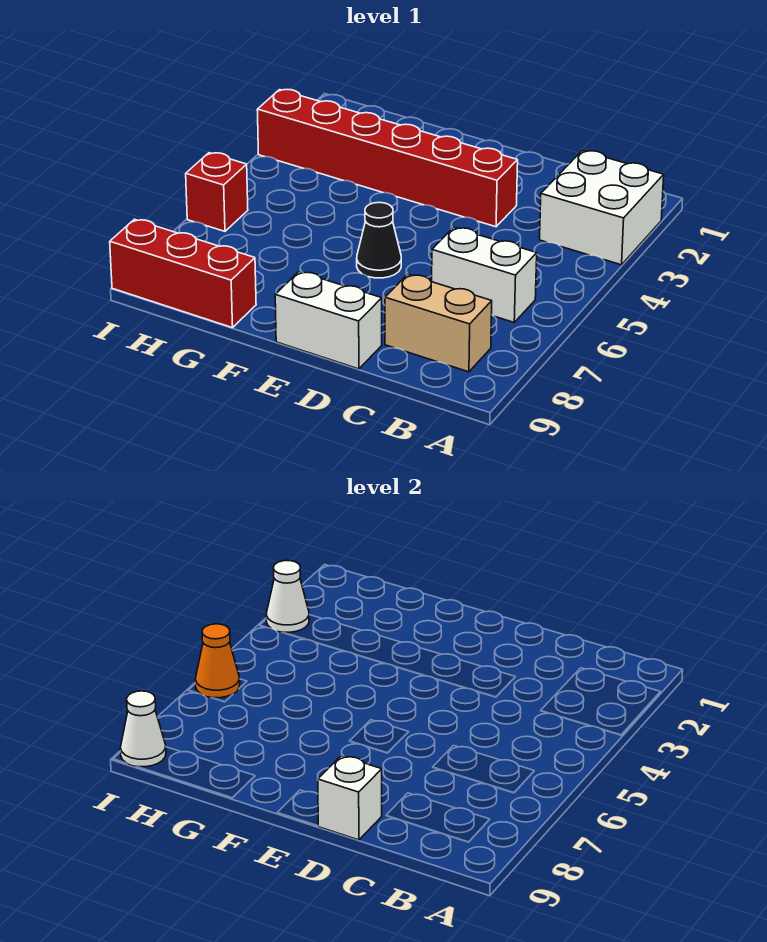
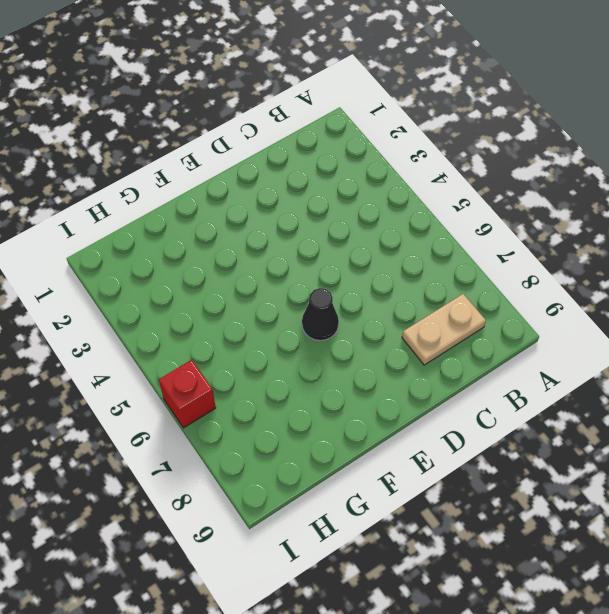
tan plate B8:C8 level 1 -> tan brick B8:C8 level 1
none -> white brick A2:B3 level 1
none -> white brick B6:C6 level 1
none -> red brick D3:I3 level 1

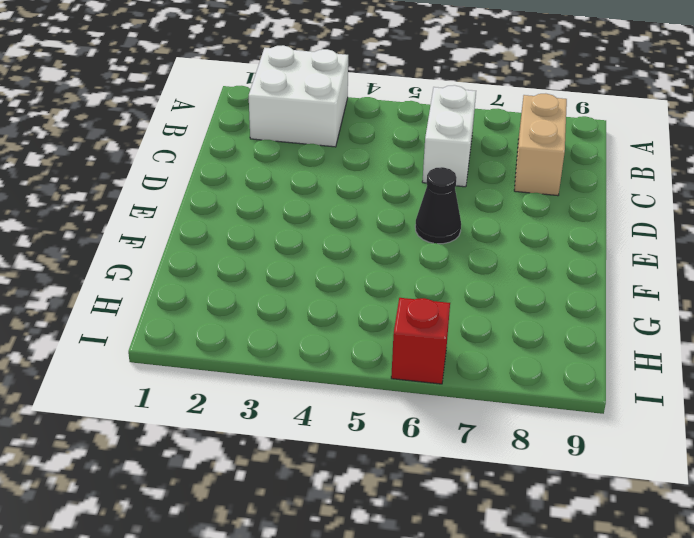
none -> red brick D3:I3 level 1
none -> white brick D9:E9 level 1
none -> red brick G9:I9 level 1

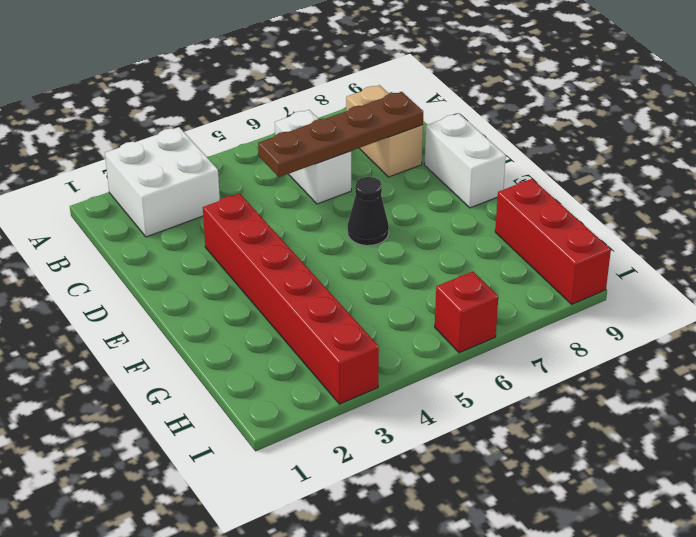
brown plate C5:C8 level 2 -> none
none -> white brick D9 level 2
none -> white cone I3 level 2
none -> orange cone I6 level 2

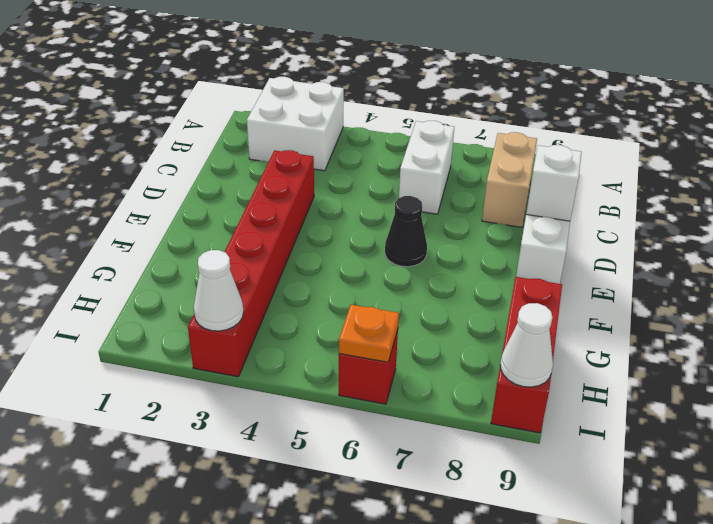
orange plate I6 level 2 -> orange cone I6 level 2

